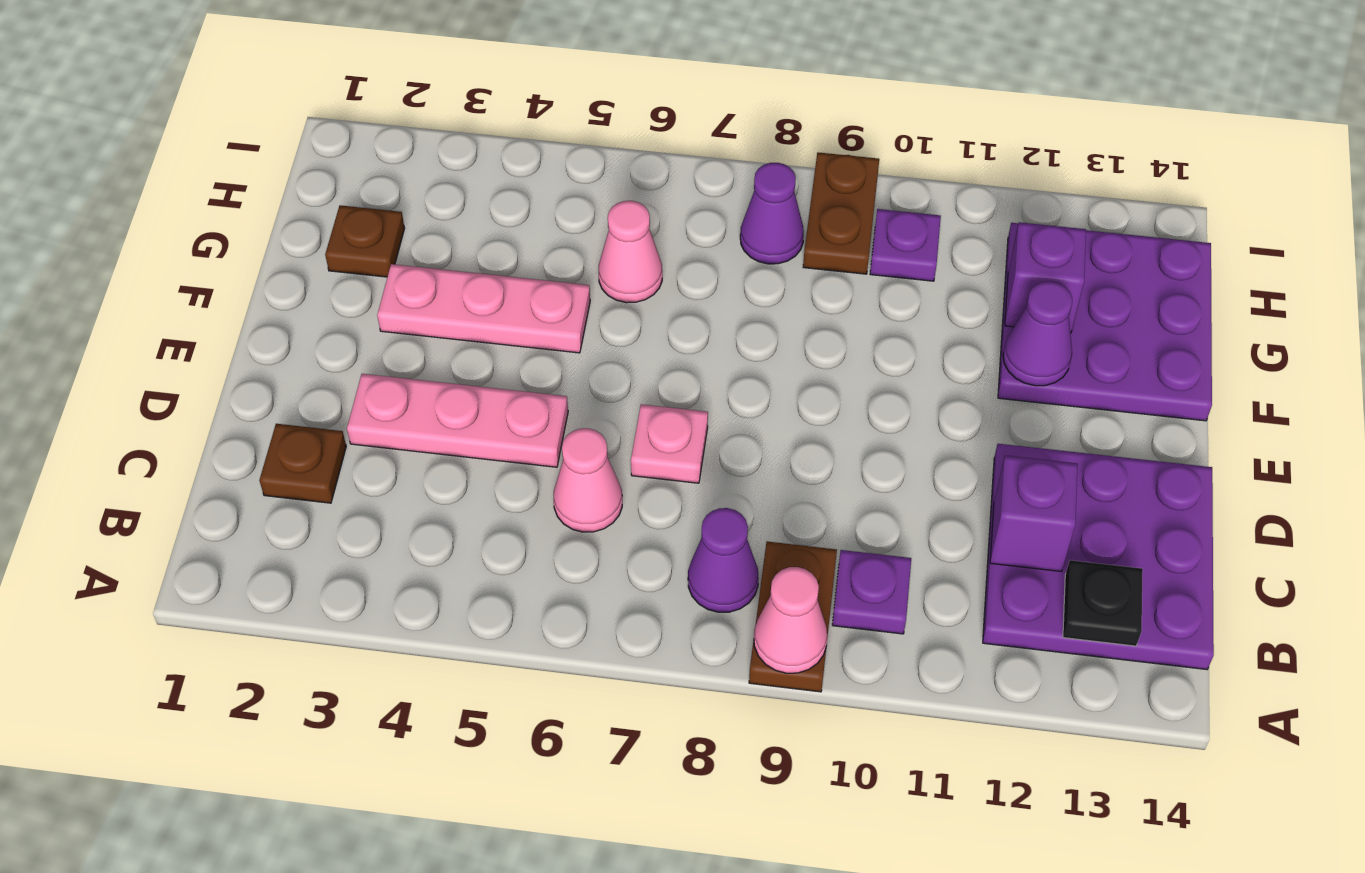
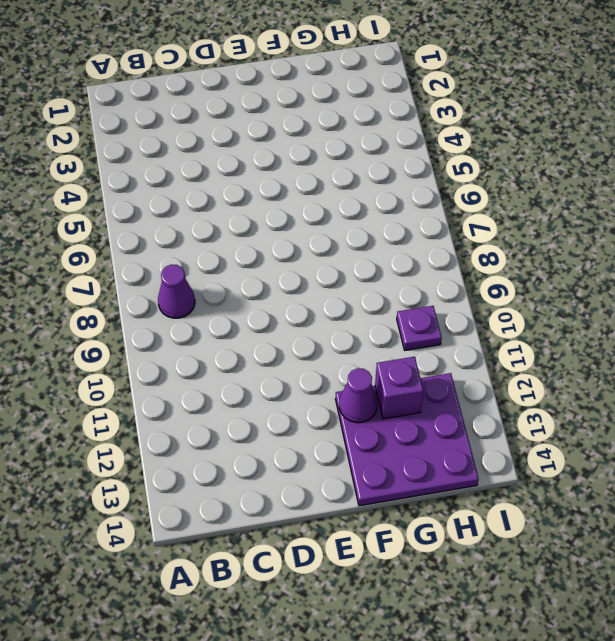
none -> brown plate A9:B9 level 1
none -> purple plate B10 level 1
none -> purple plate B12:D14 level 1

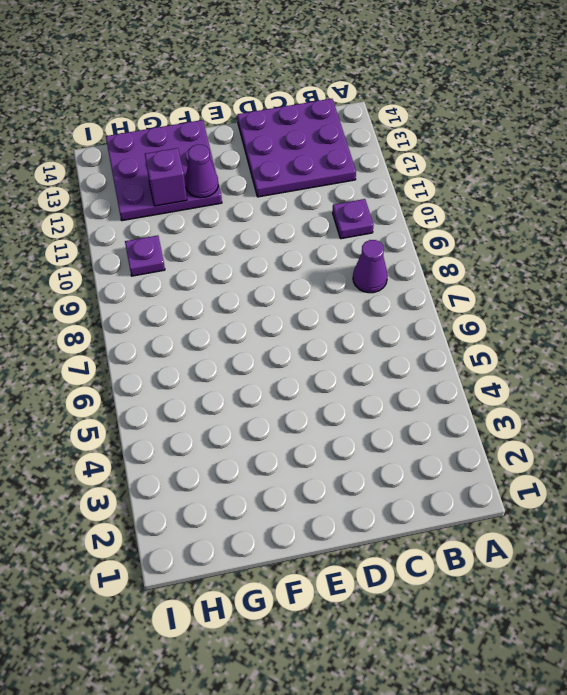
none -> brown plate A9:B9 level 1
none -> brown plate C2 level 1
none -> pink cone C6 level 1

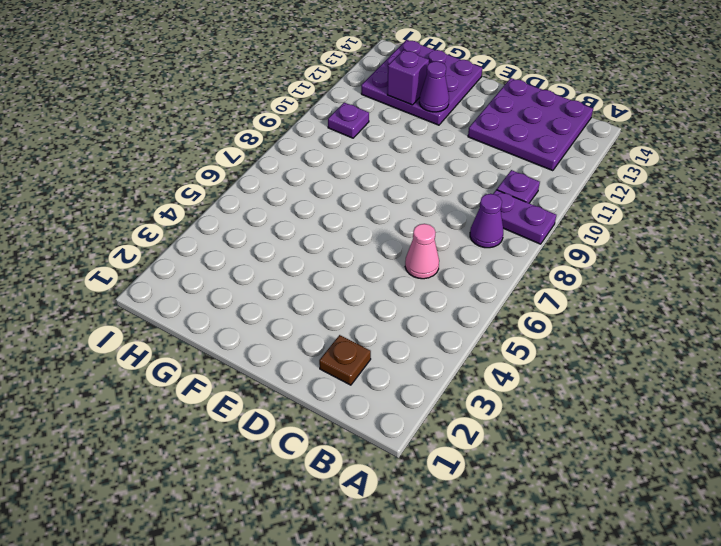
purple plate A9:B9 level 1 -> brown plate A9:B9 level 1
none -> pink plate D3:D5 level 1
none -> pink plate D7 level 1
none -> pink plate F3:F5 level 1

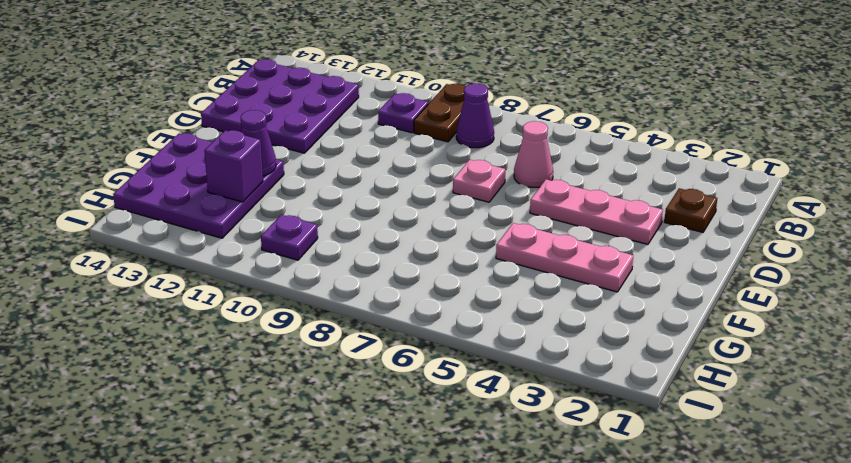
none -> brown plate G2 level 1
none -> pink cone G6 level 1
none -> purple cone H8 level 1

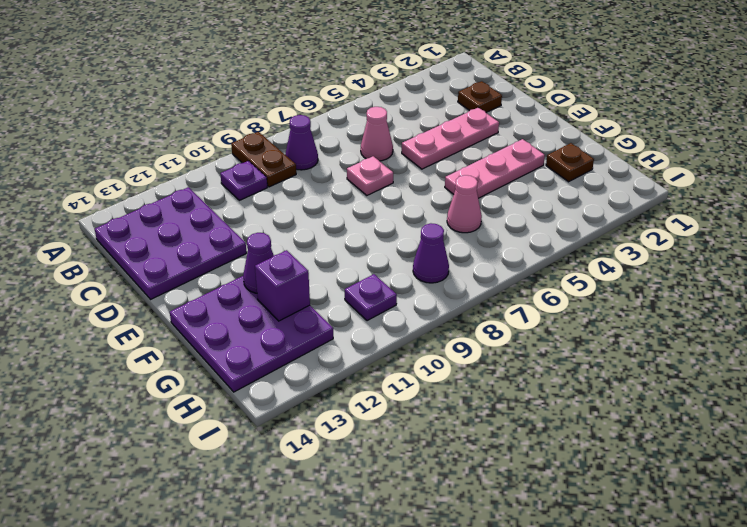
none -> brown plate H9:I9 level 1
none -> pink cone A9 level 2
none -> black plate B13 level 2

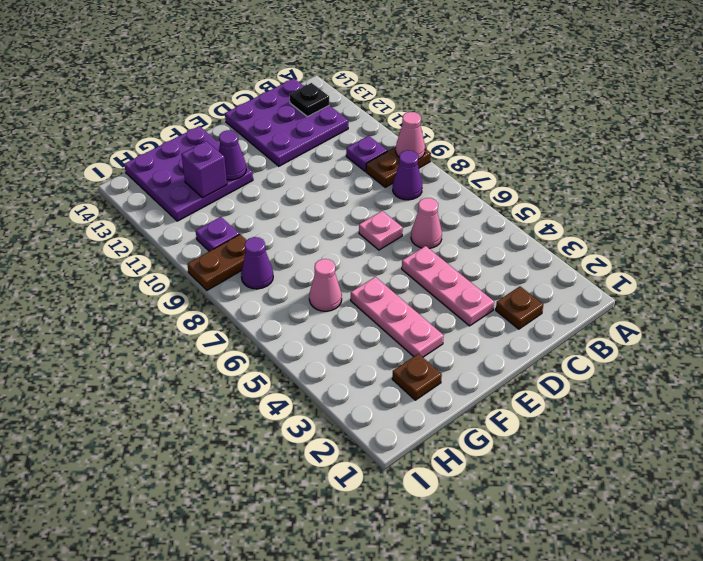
none -> purple brick C12 level 2

